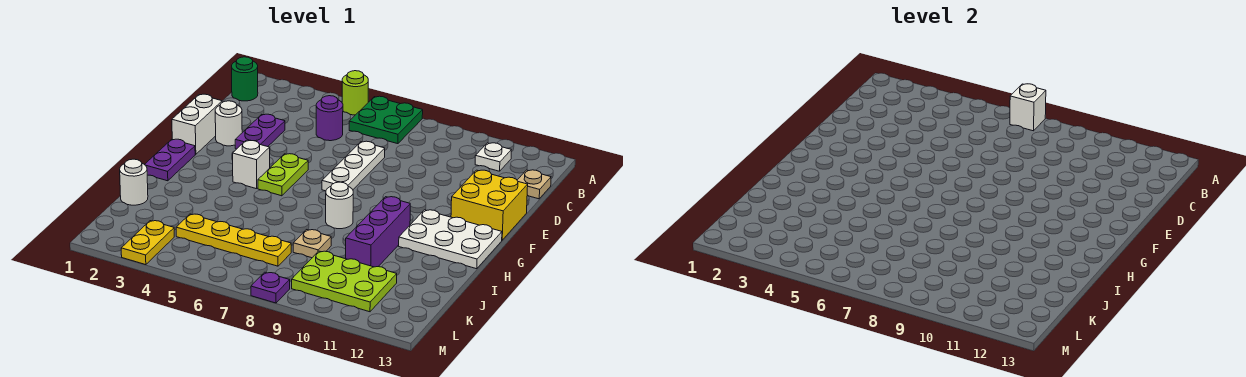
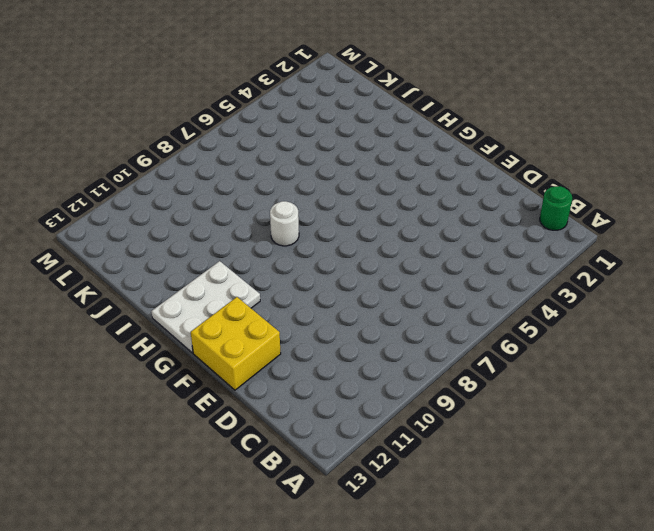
none -> lime round brick A5 level 1
none -> green plate A6:B7 level 1
none -> white plate B11 level 1

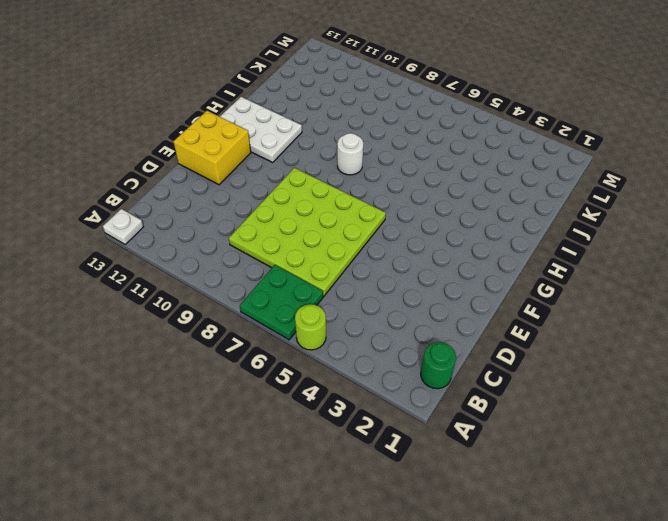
white plate A13 level 1 -> white plate B11 level 1
lime plate C6:F9 level 1 -> white plate D7:F7 level 1
none -> purple round brick C5 level 1
none -> tan plate C13 level 1
none -> purple plate D3:E3 level 1

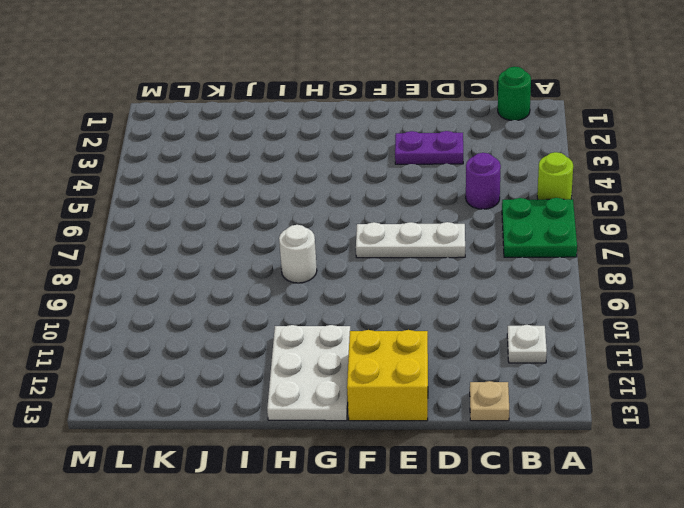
none -> white brick E1:F1 level 1
none -> white round brick E2 level 1
none -> lime plate F5:G5 level 1

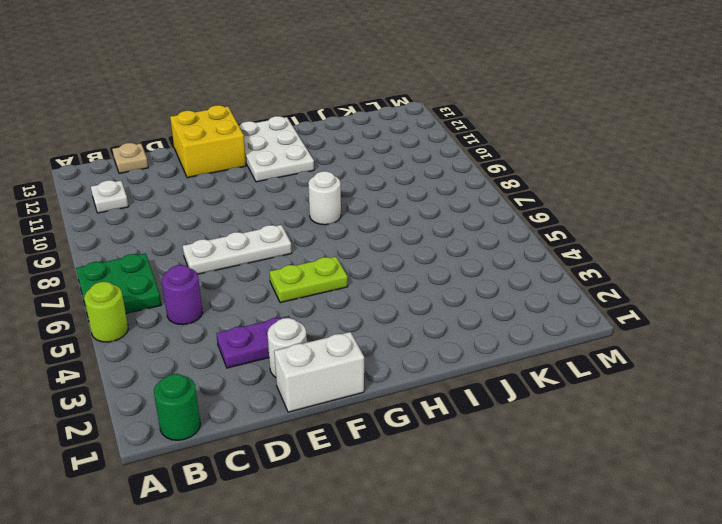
none -> purple plate G1:H1 level 1
none -> white brick G4 level 1
none -> purple brick H10:J10 level 1

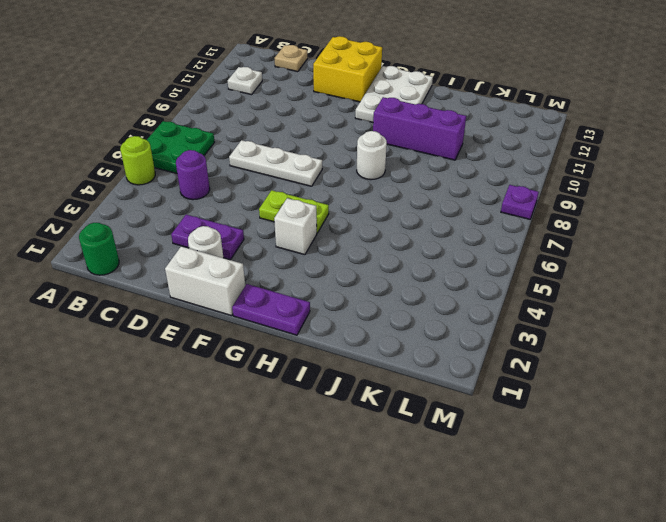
none -> white round brick J1 level 1
none -> tan plate J8 level 1
none -> yellow plate K4:K7 level 1

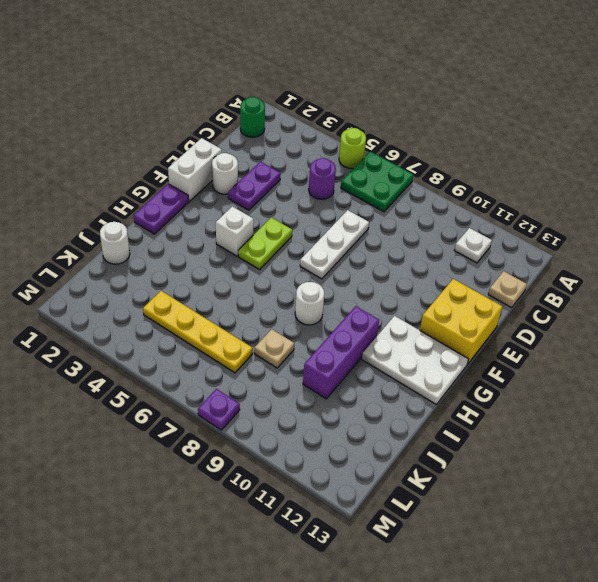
none -> lime plate K9:L11 level 1
none -> yellow plate L3:M3 level 1
none -> white brick A7 level 2

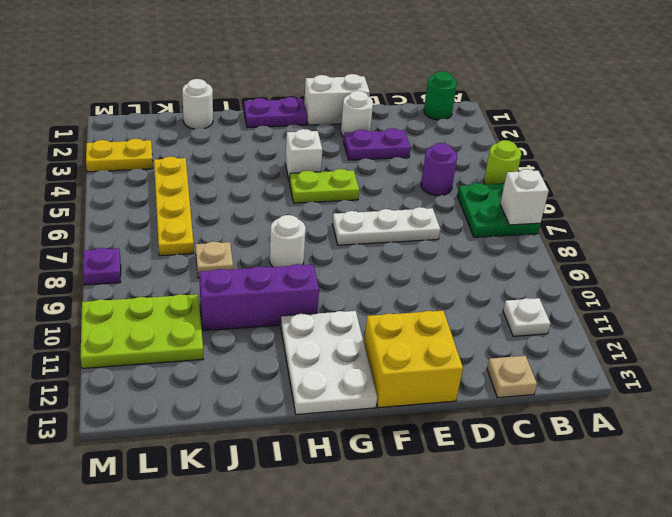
lime plate K10:M11 level 1 -> lime plate K9:L11 level 1

